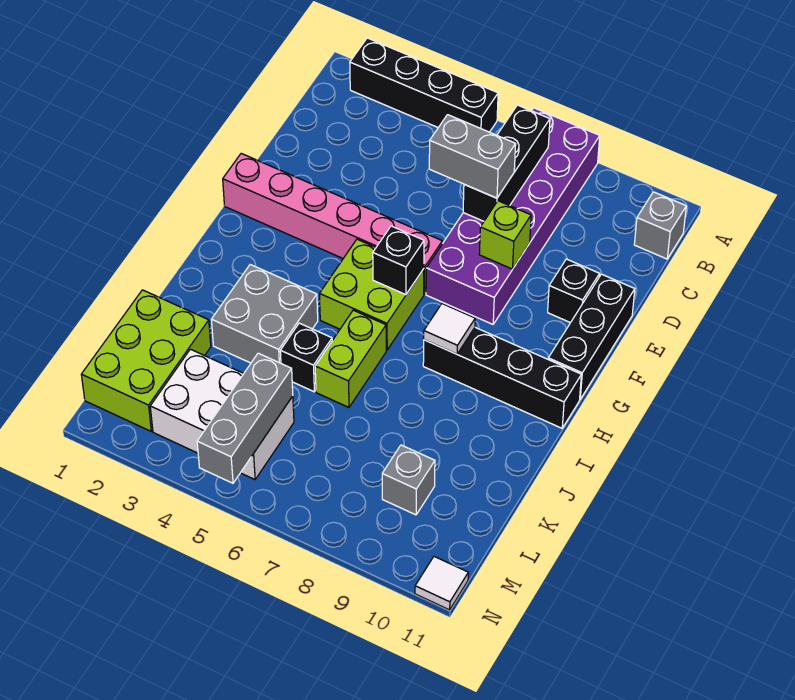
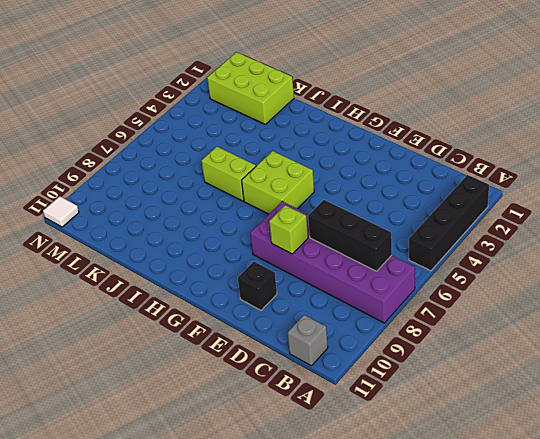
none -> black brick E11:G11 level 1
none -> pink brick F1:F6 level 1
none -> black brick H8:H11 level 1

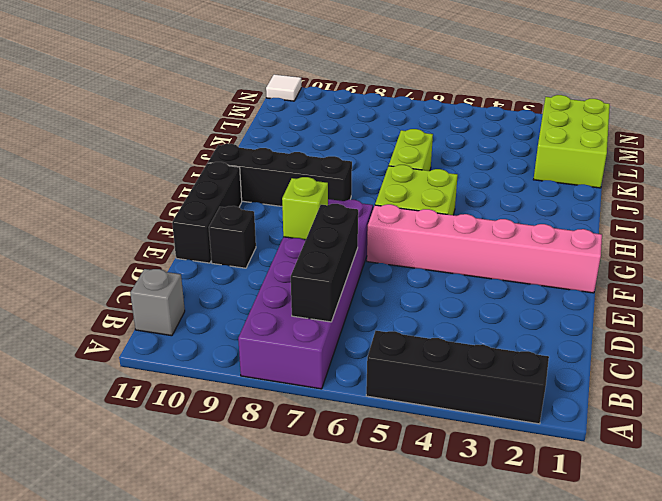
none -> grey brick I3:J4 level 1
none -> black brick J5 level 1
none -> white brick L3:M5 level 1

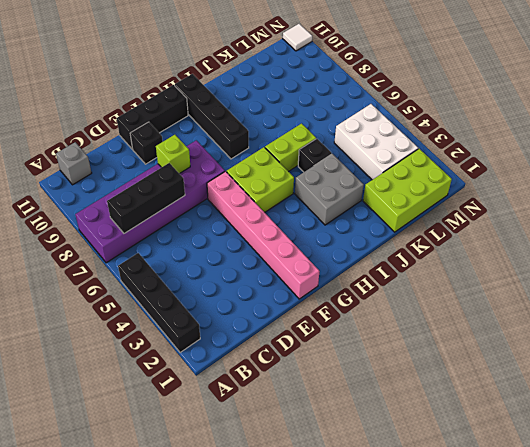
none -> grey brick L9 level 1
none -> black brick G6 level 2
none -> white tile H8 level 2

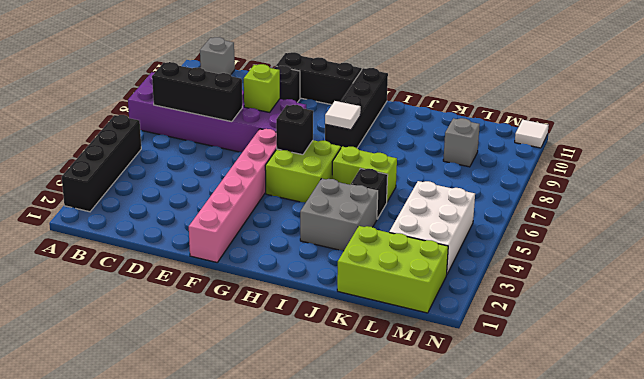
none -> grey brick L5:N5 level 2
none -> grey brick D6:D7 level 3

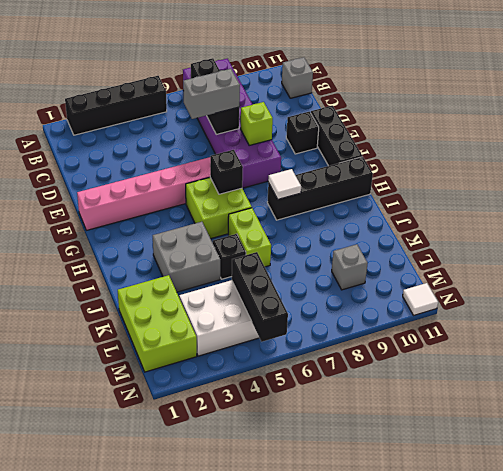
black brick L5:N5 level 2 -> grey brick L5:N5 level 2

